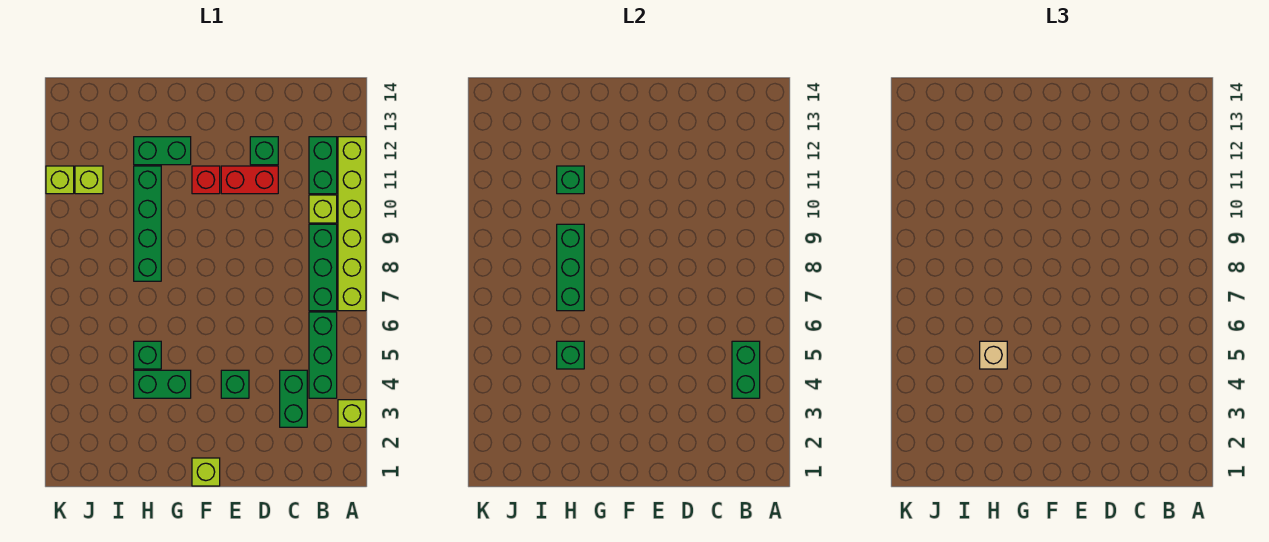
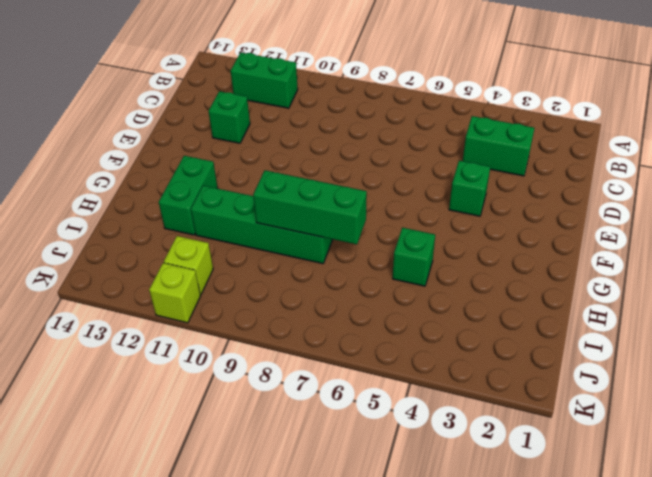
none -> lime brick A3 level 1
none -> lime brick A7:A12 level 1
none -> green brick B4:B6 level 1

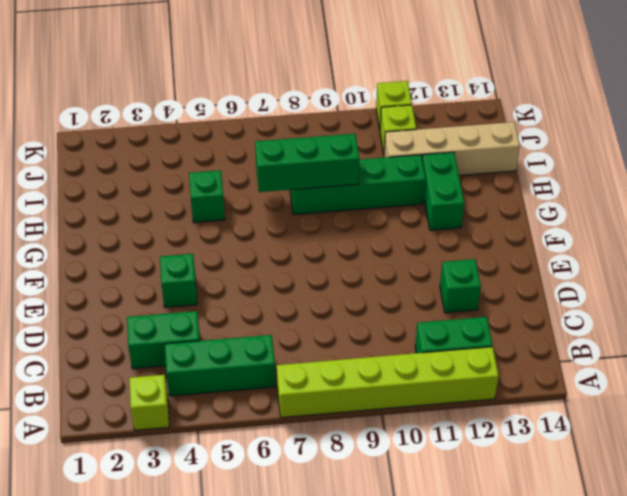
tan brick I11:I14 level 1 -> none
none -> green brick B7:B9 level 1
none -> lime brick B10 level 1
none -> red brick D11:E11 level 1

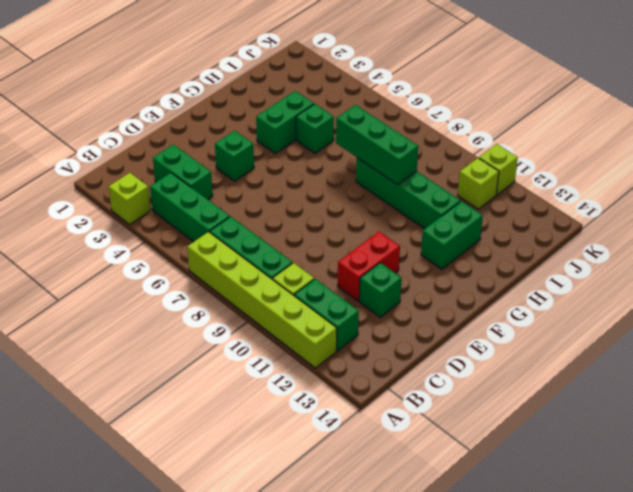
none -> lime brick F1 level 1
none -> red brick F11 level 1
none -> green brick B4:B5 level 2

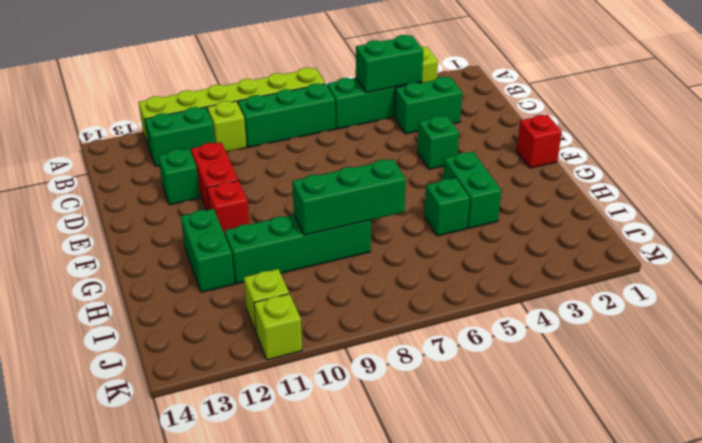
red brick F1 level 1 -> lime brick F1 level 1
none -> green brick H5 level 2
none -> green brick H11 level 2
none -> tan brick H5 level 3

